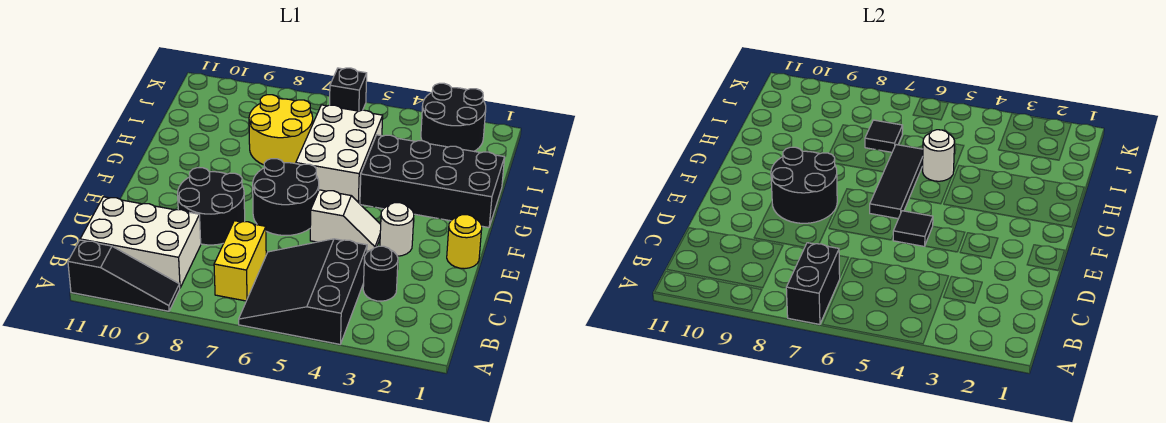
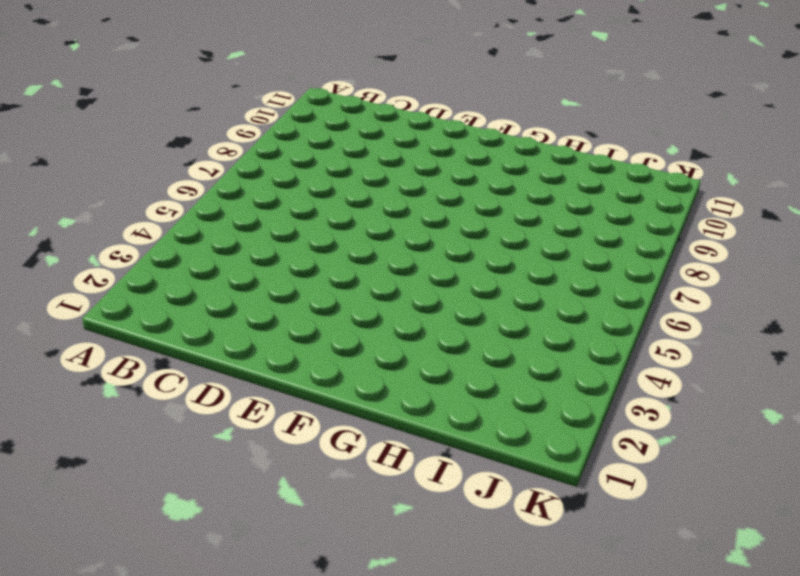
none -> black slope A4:C6 level 1 top 4
none -> black slope A9:A11 level 1 top 11
none -> yellow brick B7:C7 level 1

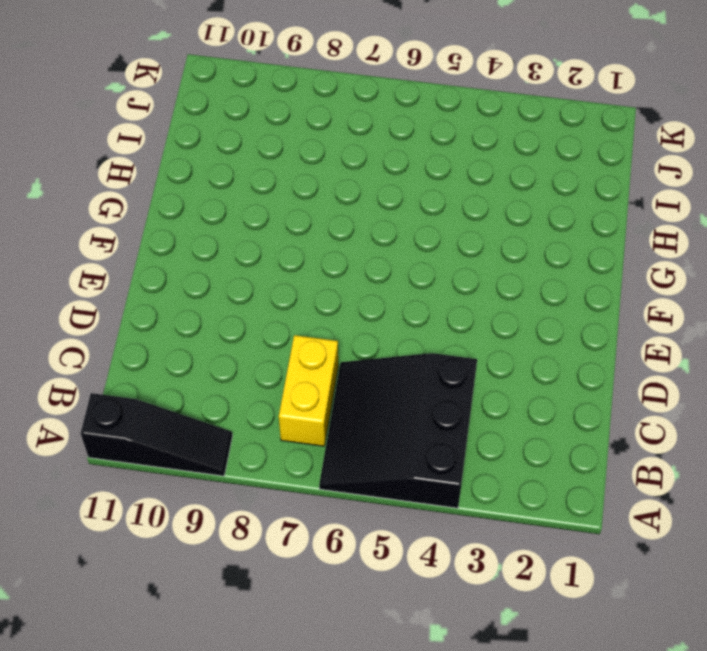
none -> white brick B9:C11 level 1
none -> black round brick C3 level 1
none -> black round brick D8:E9 level 1

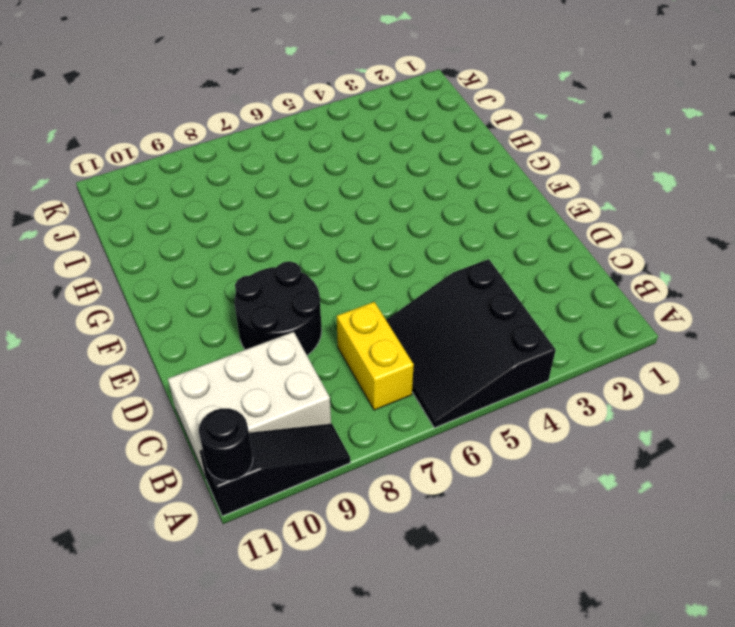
black round brick A11 level 2 -> black round brick C3 level 1
none -> yellow round brick E1 level 1
none -> white round brick E3 level 1
none -> white slope E4:E5 level 1 top 5

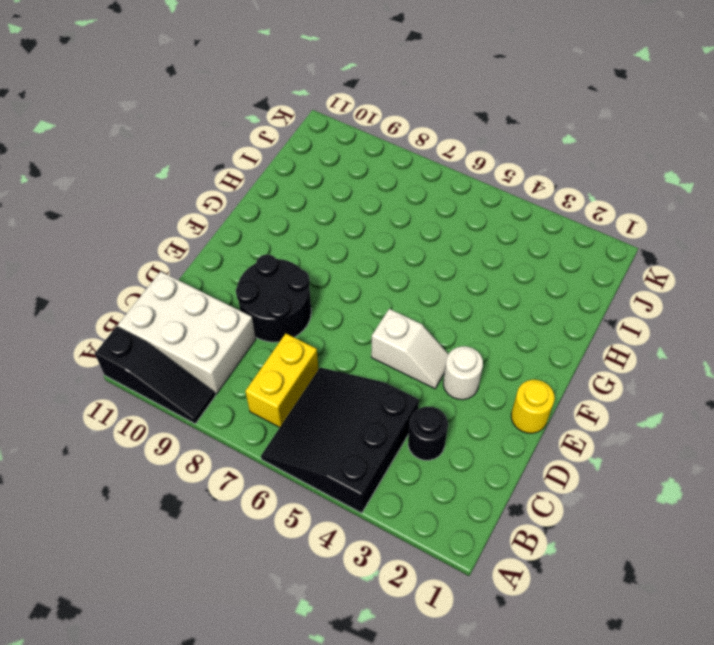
none -> black round brick E6:F7 level 1
none -> black brick G1:H4 level 1
none -> white brick G5:I6 level 1

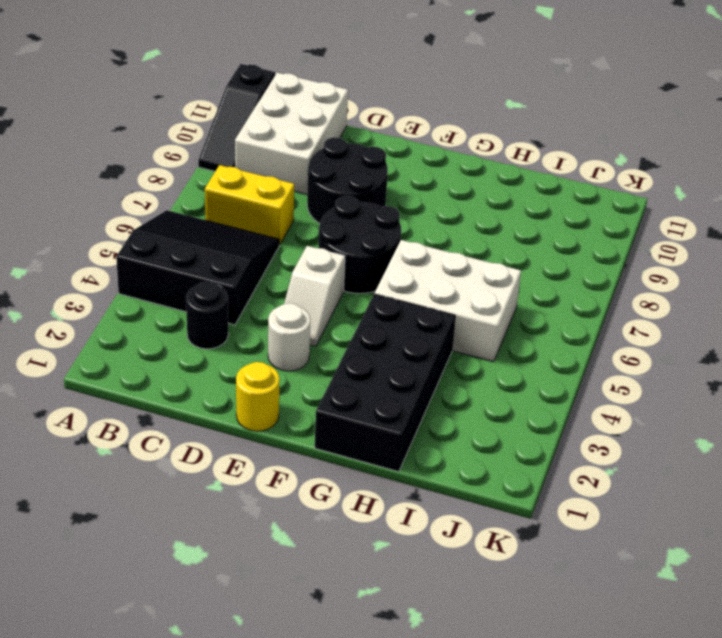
none -> yellow round brick H7:I8 level 1
none -> black round brick J2:K3 level 1
none -> black brick K6 level 1

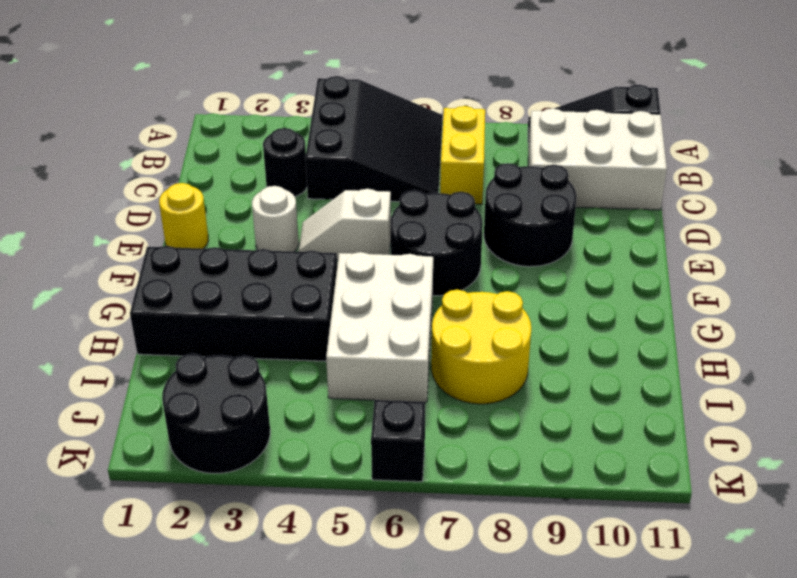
none -> black brick A7:B7 level 2
none -> black tile E5 level 2
none -> black round brick E8:F9 level 2

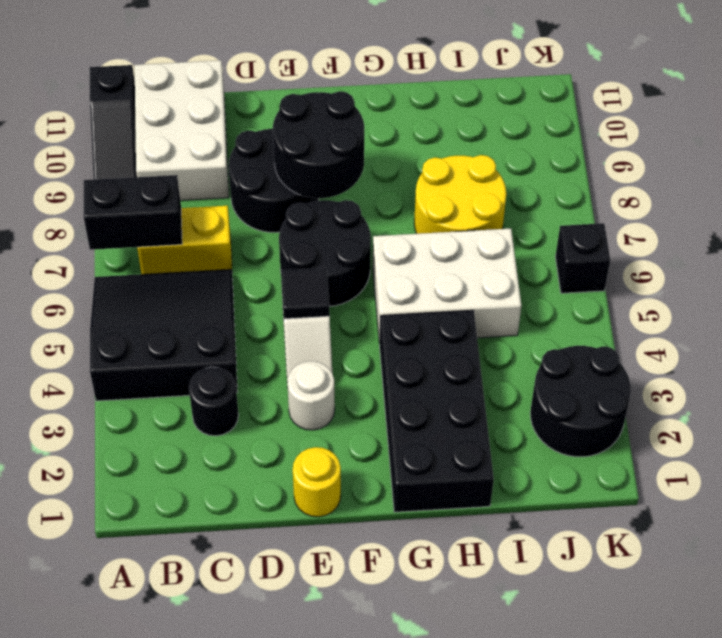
none -> black tile F6:H6 level 2
none -> white round brick H5 level 2
none -> black tile I7 level 2

